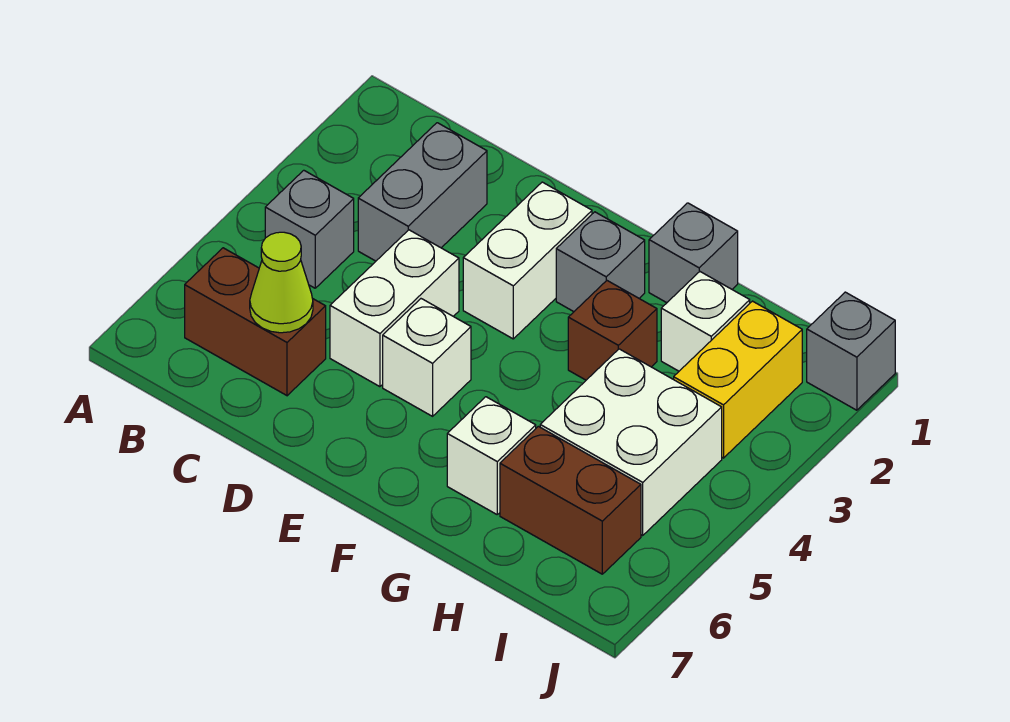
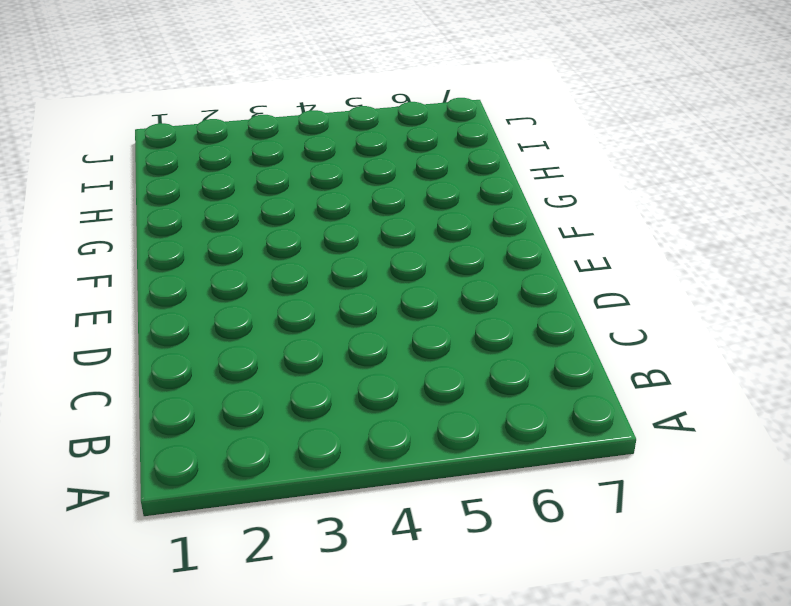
none -> grey brick B4 level 1
none -> brown brick B6:C6 level 1
none -> grey brick C2:C3 level 1

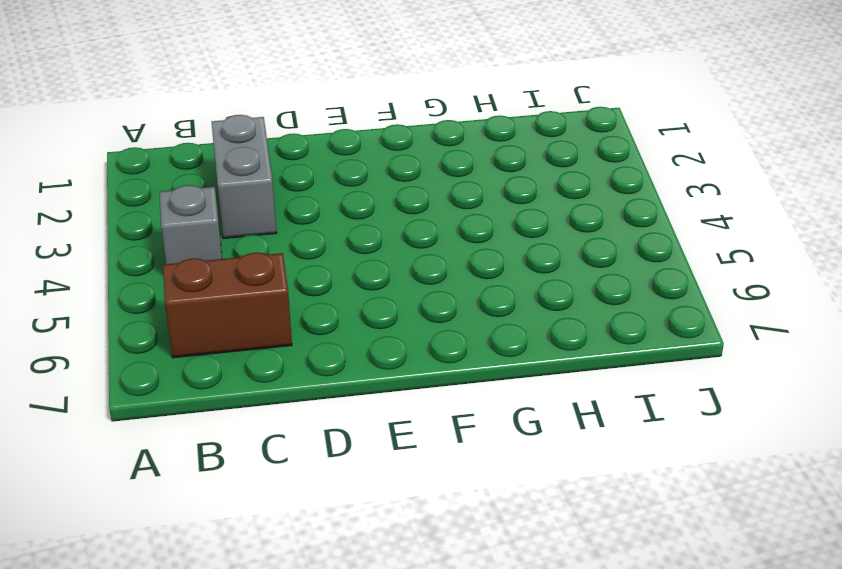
none -> white brick D4:D5 level 1
none -> white brick E2:E3 level 1
none -> white brick E5 level 1

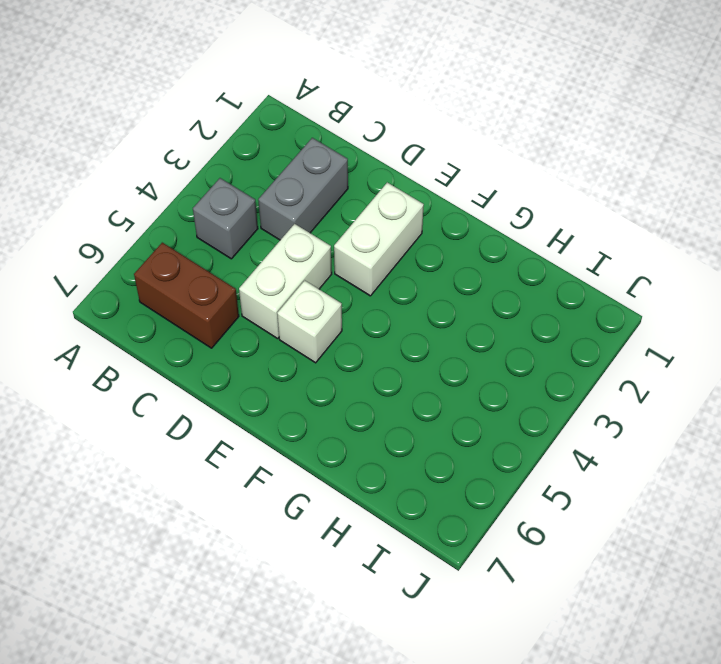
none -> grey brick F2 level 1
none -> grey brick G1 level 1
none -> brown brick G3 level 1

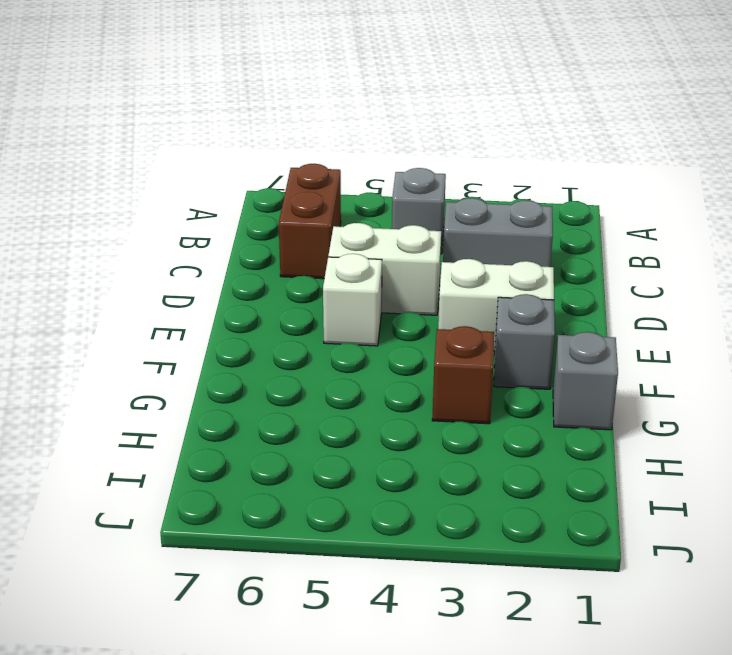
none -> white brick G6 level 1
none -> white brick H2 level 1
none -> white brick H4:I5 level 1

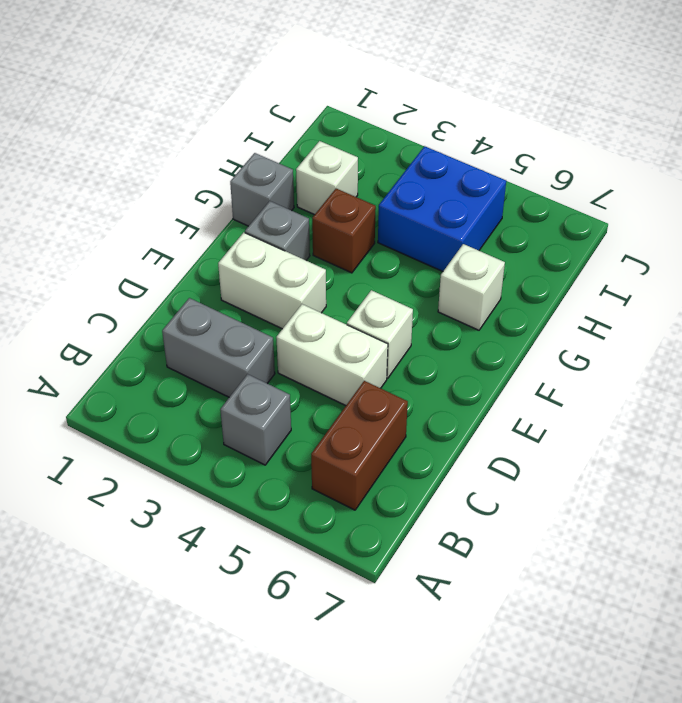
blue brick H4:I5 level 1 -> white brick H4:I5 level 1
none -> brown brick H6:I6 level 1
none -> yellow brick I2:I3 level 1
none -> grey brick J1 level 1

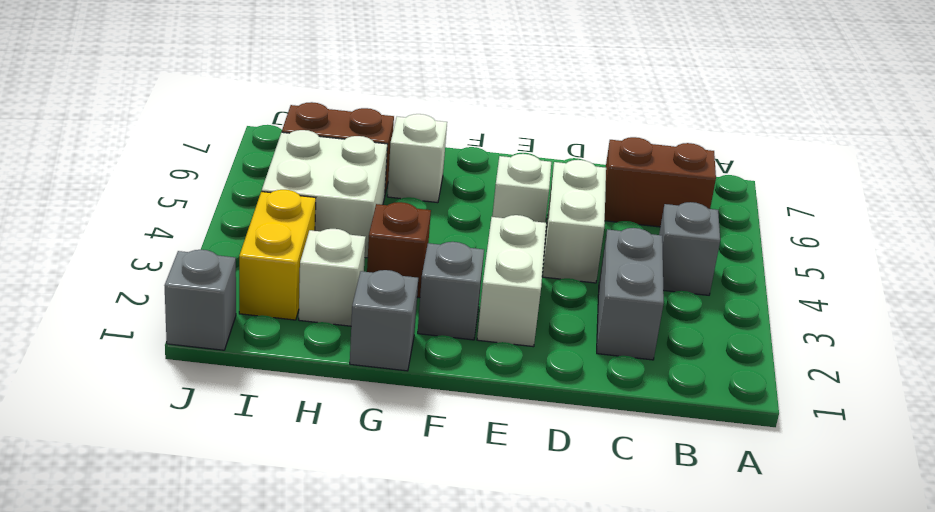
none -> lime cone C6 level 2

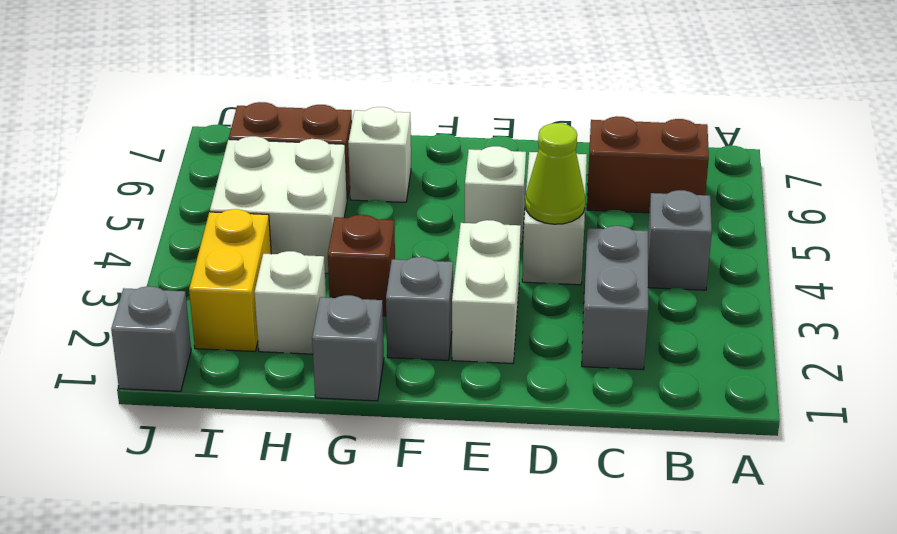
lime cone D4 level 2 -> lime cone C6 level 2

